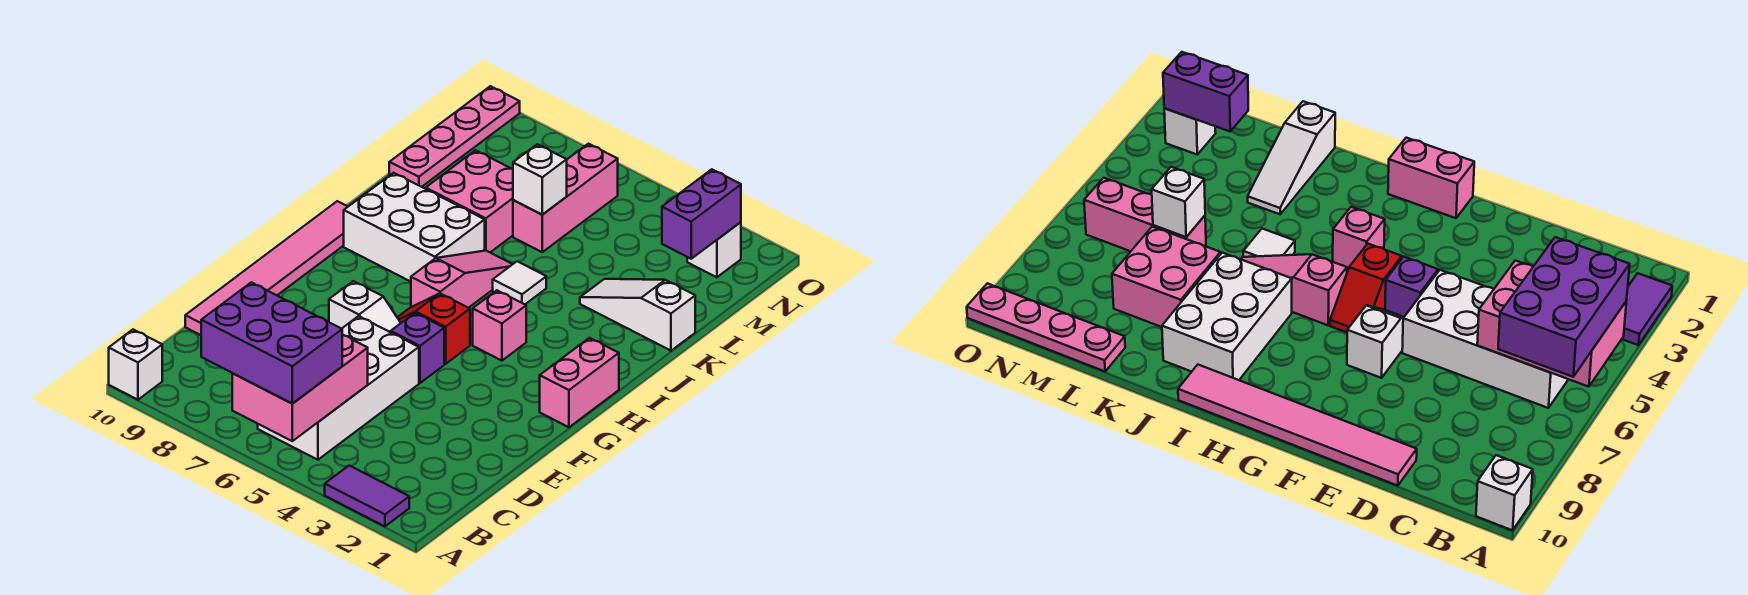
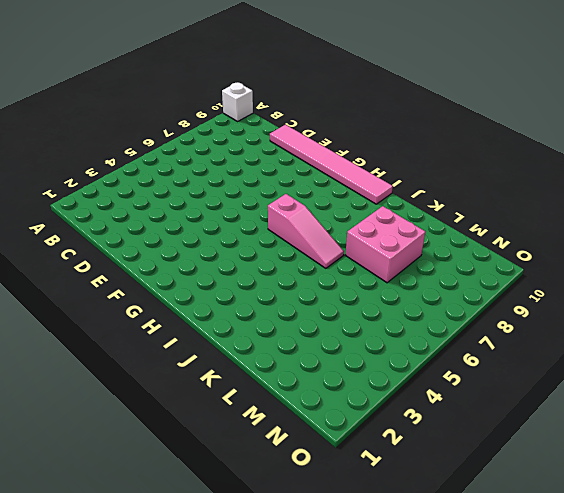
none -> purple tile A2:A3 level 1
none -> white brick B5:E6 level 1
none -> purple brick F5 level 1

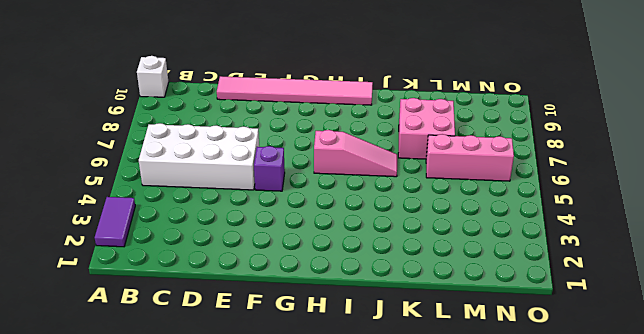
none -> white slope F6:F7 level 1 top 7
none -> pink brick G1:H1 level 1
none -> red slope G5:G6 level 1 top 5

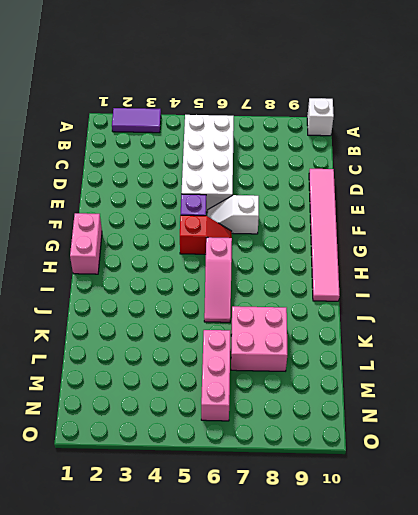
none -> pink brick H4 level 1
none -> white brick I7:J9 level 1
none -> white tile J5 level 1

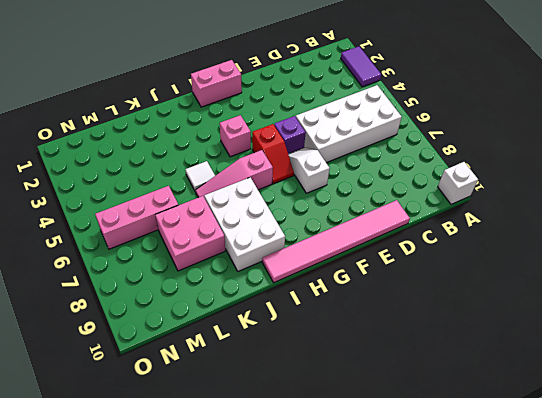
none -> white slope K1:K3 level 1 top 1
none -> pink plate L10:O10 level 1
none -> white brick N2 level 1

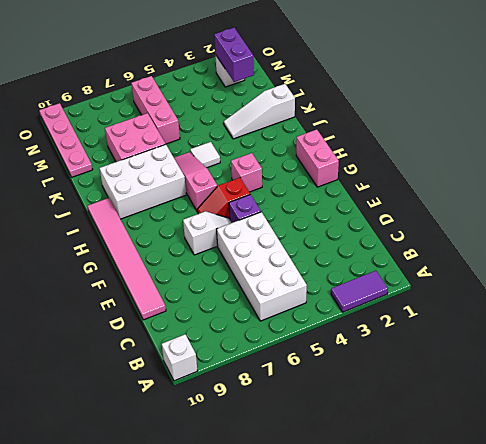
none -> pink brick A5:C6 level 2
none -> white brick L6 level 2
none -> purple brick A5:B7 level 3

